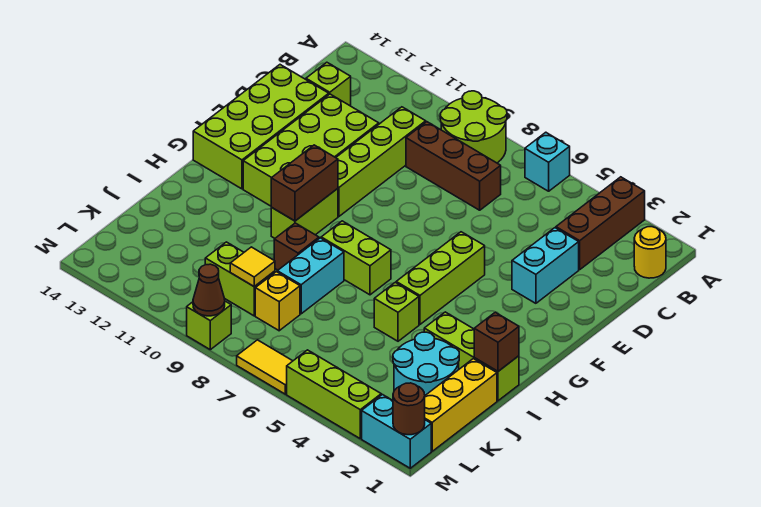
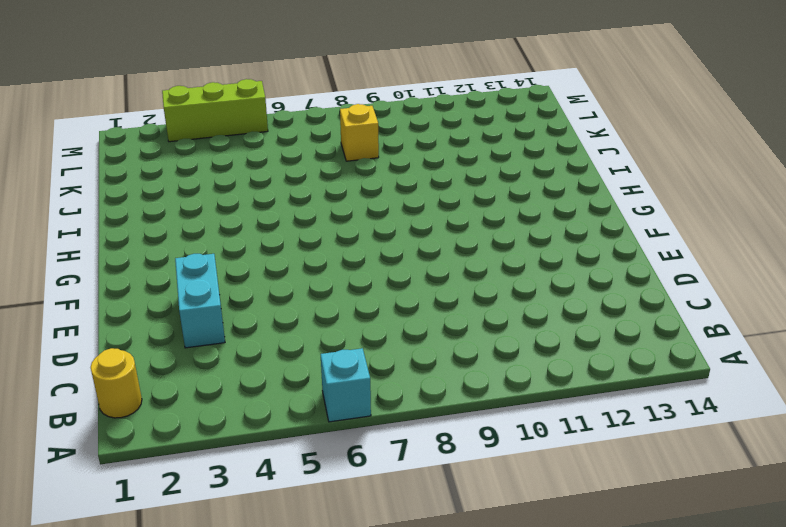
none -> brown brick A3:C3 level 1
none -> lime round brick A8:B9 level 1
none -> brown brick C7:C9 level 1
none -> lime brick C10:F10 level 1

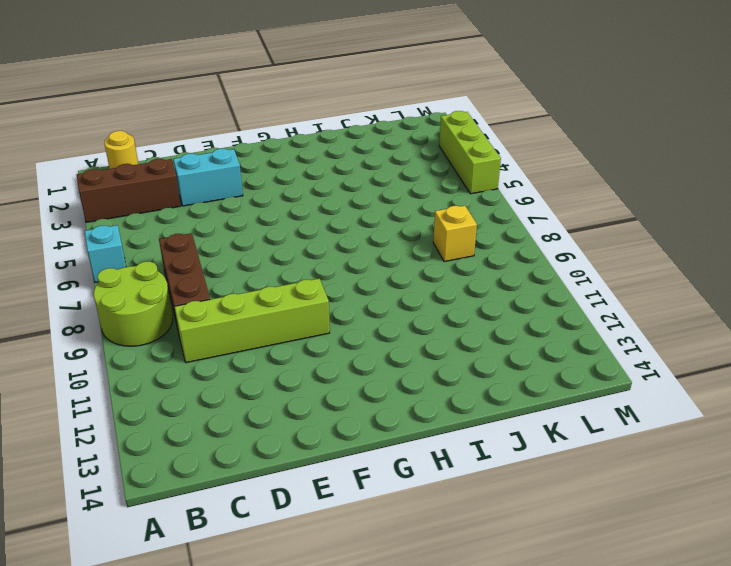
none -> lime brick C13 level 1
none -> lime brick D11:G12 level 1
none -> lime brick D13:G14 level 1
none -> lime brick F5:H5 level 1

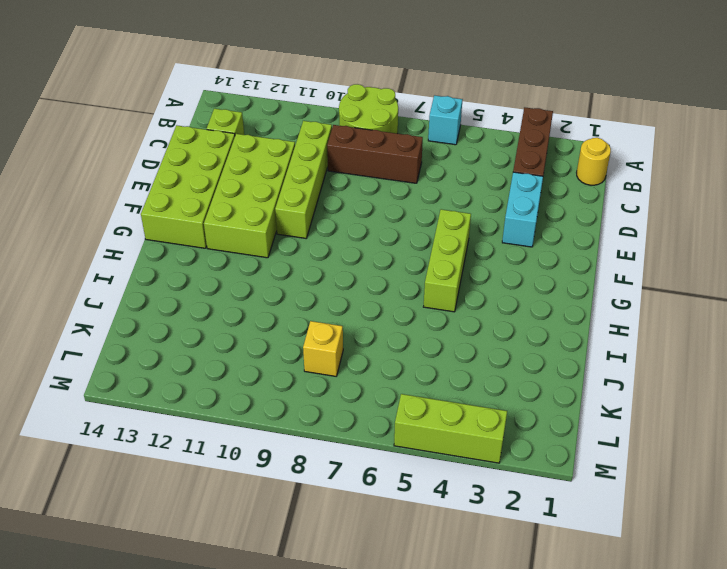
none -> lime brick G10:H10 level 1
none -> lime brick H7:H8 level 1
none -> lime brick I1:I3 level 1
none -> lime brick I5 level 1

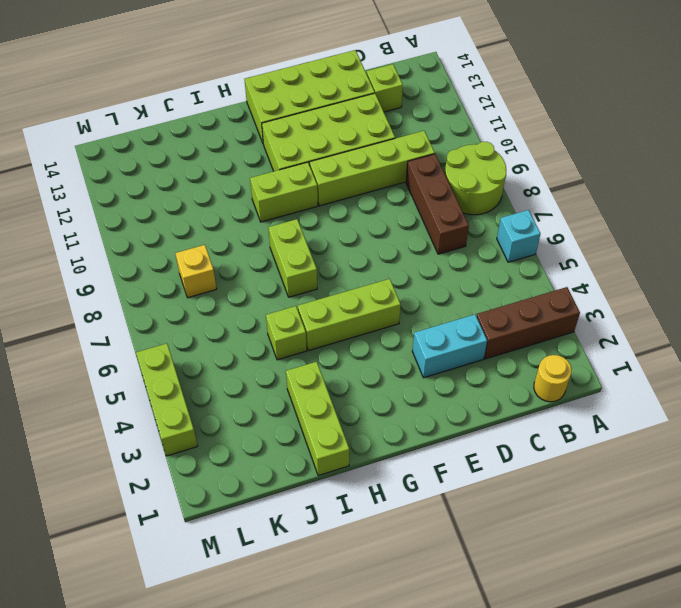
none -> cyan brick I8:J8 level 1
none -> brown brick I9 level 1
none -> yellow brick J1:L1 level 1
none -> cyan round brick J2:K3 level 1

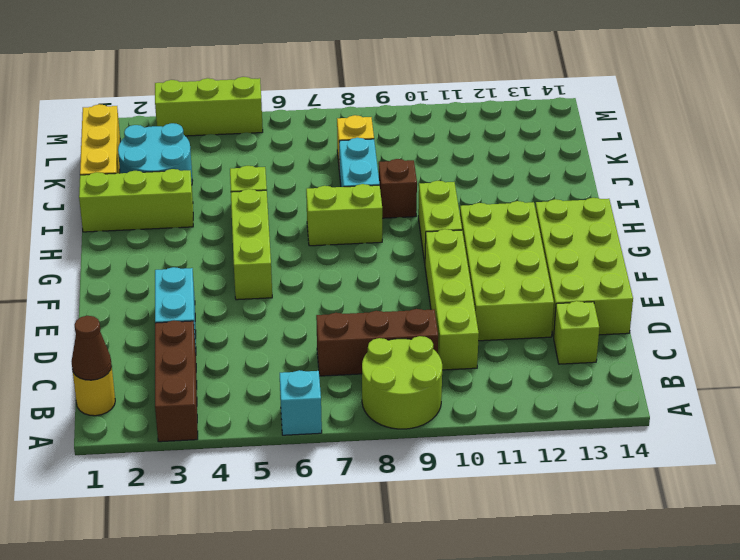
brown cone B1 level 2 -> brown cone M9 level 2
none -> lime brick K9:K10 level 1
none -> cyan brick M1:M2 level 1
none -> yellow tile M6:M7 level 1
none -> lime brick M9 level 1

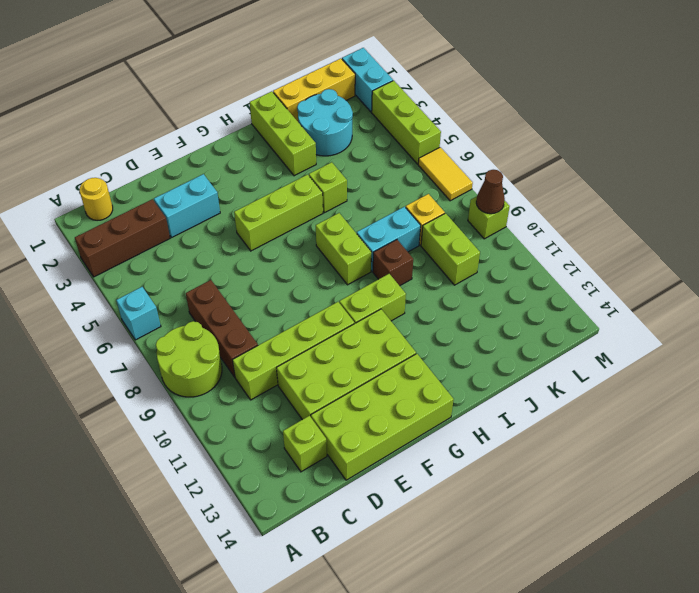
none -> brown brick G10:H10 level 2
none -> brown brick I1 level 2
none -> yellow tile K9 level 2
none -> brown round brick M1 level 2

